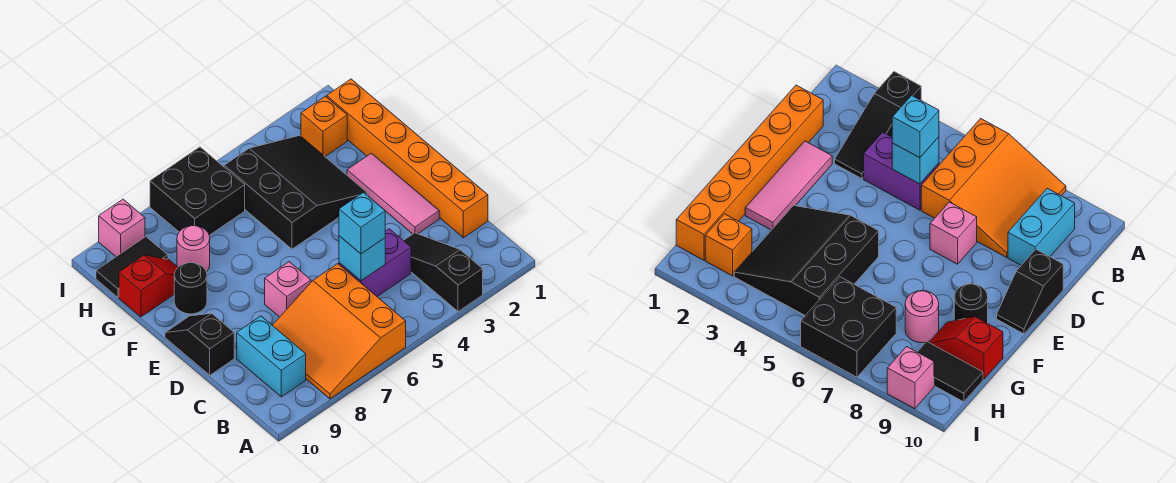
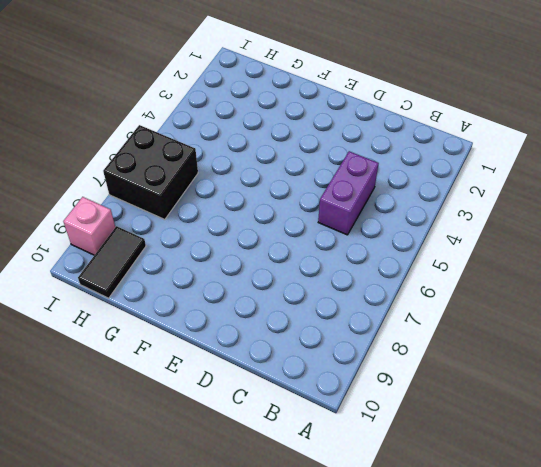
none -> black slope A3:C3 level 1 top A
none -> orange slope A6:C8 level 1 top 6
none -> cyan brick B9:C9 level 1

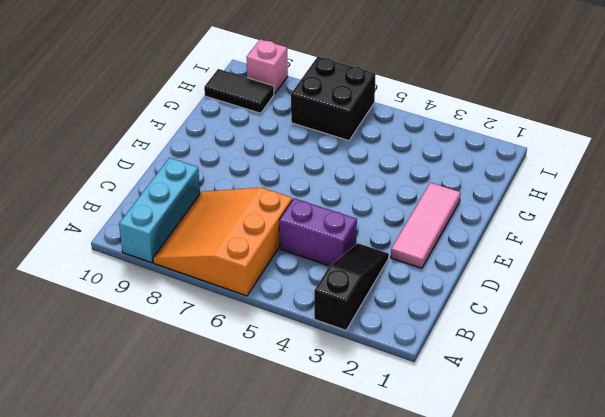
cyan brick A9:C9 level 1 -> cyan brick B9:C9 level 1
none -> orange brick C1:H1 level 1
none -> pink brick D7 level 1
none -> black slope D10:E10 level 1 top D

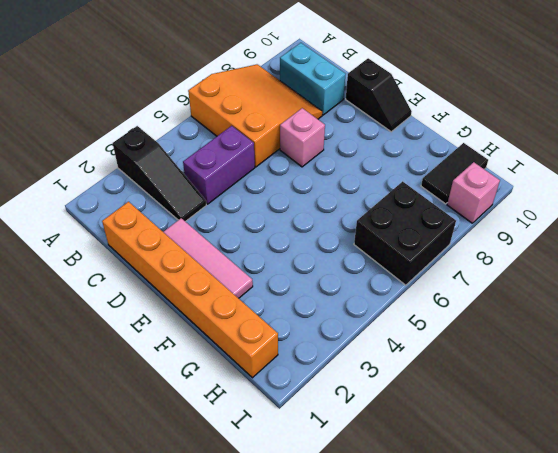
none -> black slope F3:H5 level 1 top 5
none -> black round brick F9 level 1
none -> pink round brick G8 level 1

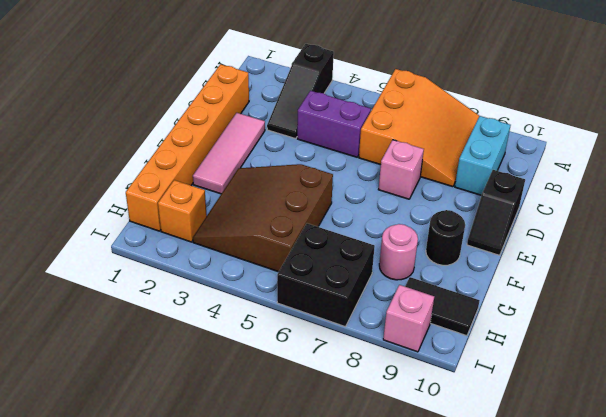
brown slope F3:H5 level 1 top 5 -> black slope F3:H5 level 1 top 5
none -> red slope G9:G10 level 1 top 10
none -> cyan brick C5 level 2
none -> cyan brick C5 level 3

